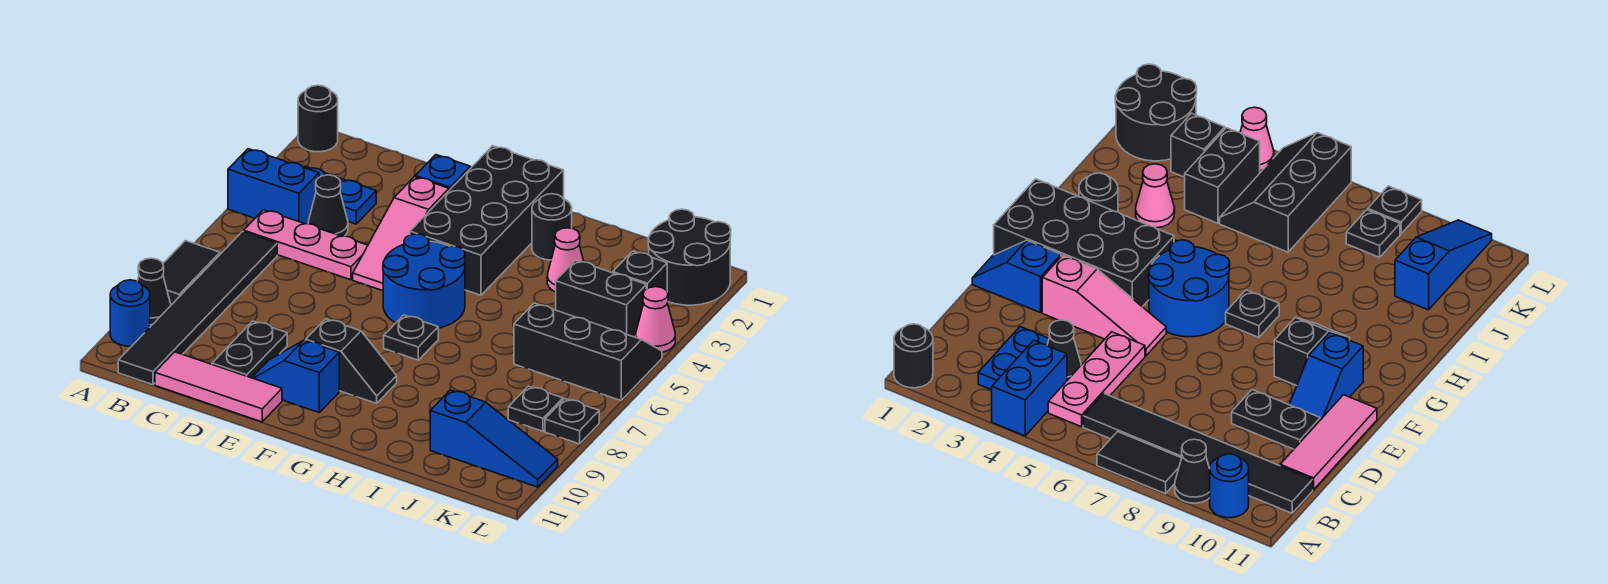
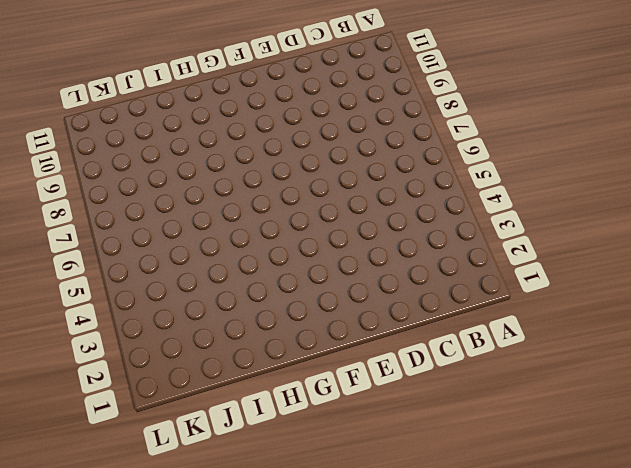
none -> black round brick A1 level 1
none -> blue brick A4:B4 level 1
none -> black tile A7:A8 level 1

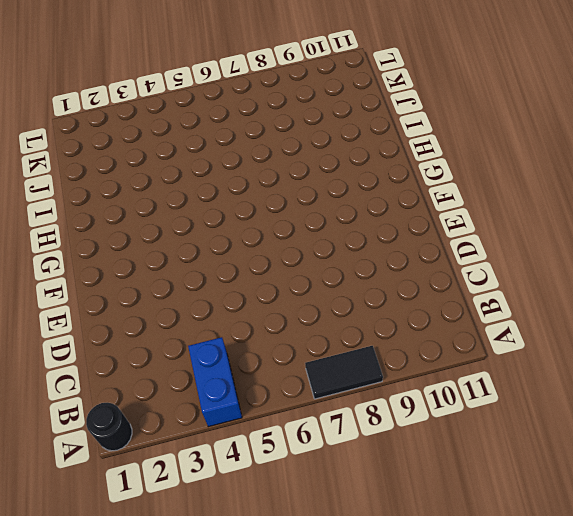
none -> black cone A9 level 1
none -> blue round brick A10 level 1
none -> blue plate B3:C3 level 1

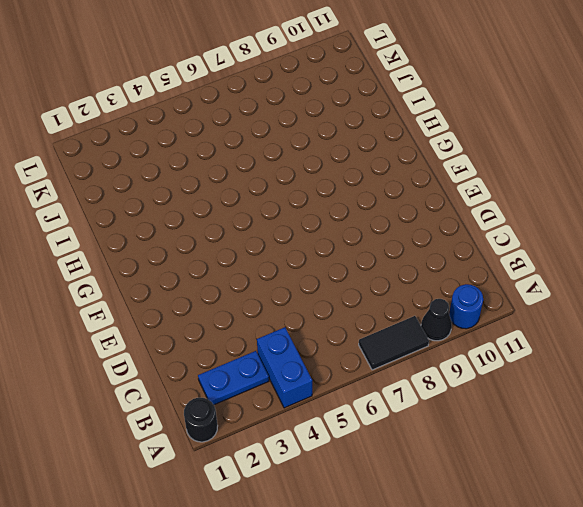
blue plate B2:B3 level 1 -> blue plate B3:C3 level 1
none -> pink plate B5:D5 level 1
none -> black tile B6:B11 level 1
none -> black cone C4 level 1

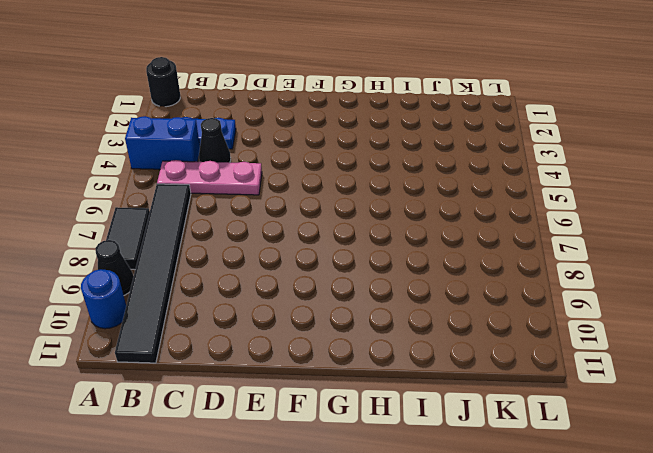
none -> pink tile C11:E11 level 1
none -> black plate D9:D10 level 1
none -> blue slope E1:E2 level 1 top 2

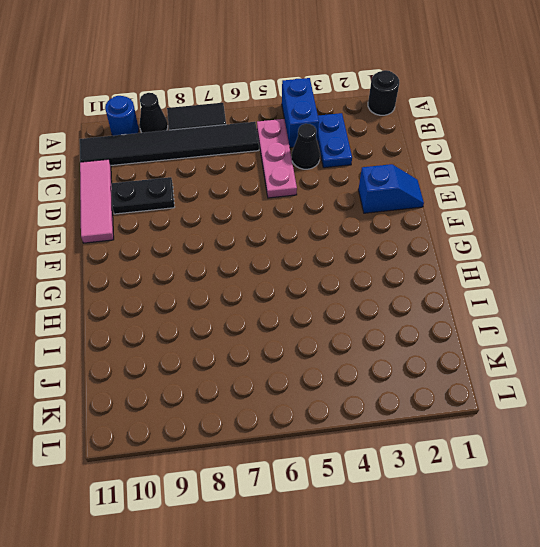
none -> pink slope E3:E5 level 1 top 3
none -> blue slope E10:F10 level 1 top F
none -> black brick F1:G4 level 1

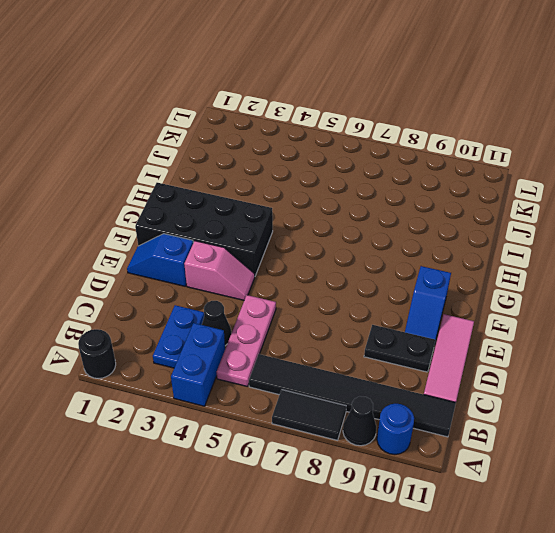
pink slope E3:E4 level 1 top 3 -> pink slope E3:E5 level 1 top 3
none -> blue round brick F5:G6 level 1
none -> black slope F9:G9 level 1 top F
none -> black plate G7 level 1

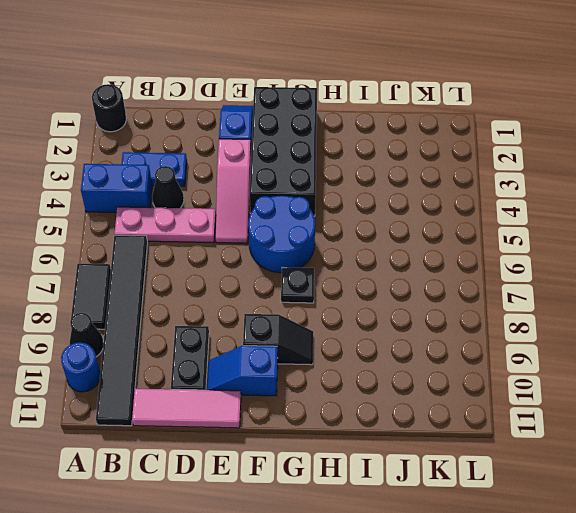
none -> black round brick H2 level 1
none -> pink cone I3 level 1
none -> black brick J4:K4 level 1

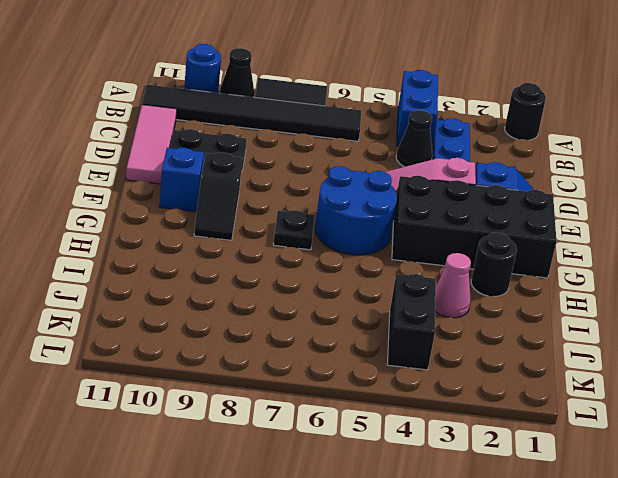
none -> pink plate B5:D5 level 1
none -> black slope J5:L6 level 1 top 6
none -> blue slope J10:L10 level 1 top J

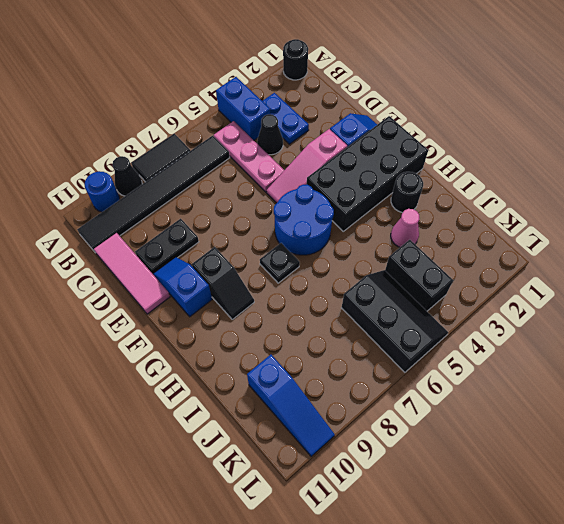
none -> black round brick K1:L2 level 1
none -> black brick K3 level 1
none -> black plate K8 level 1

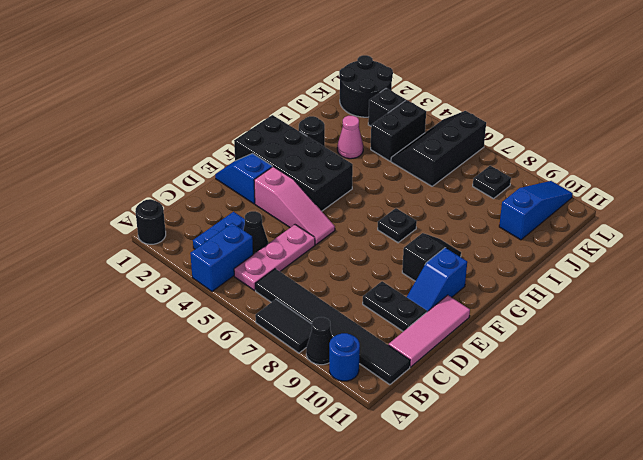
none -> blue round brick F5:G6 level 1
none -> pink cone L4 level 1
none -> black plate L8 level 1

